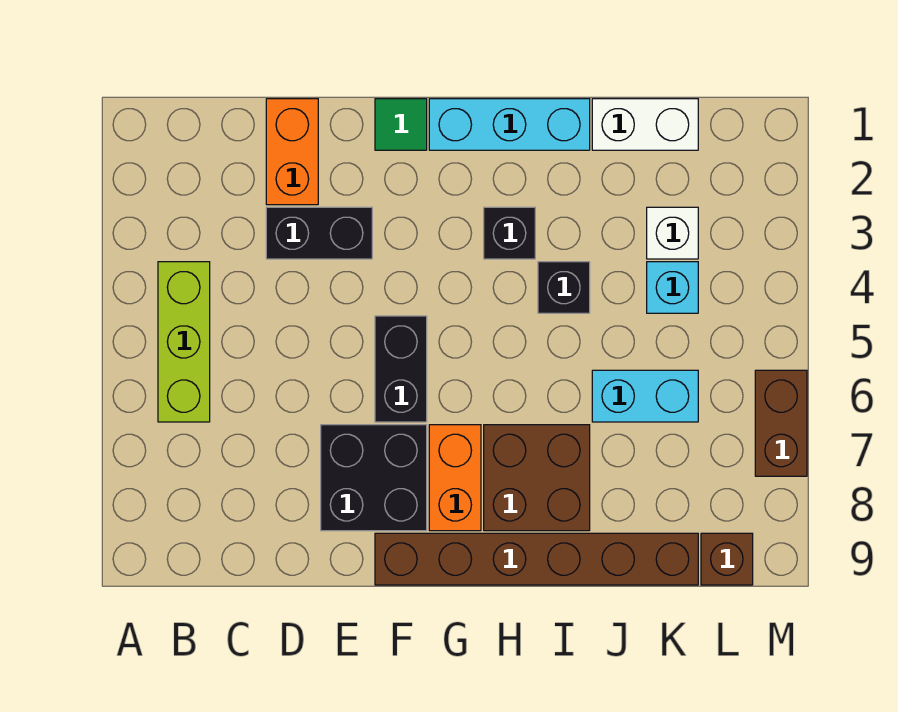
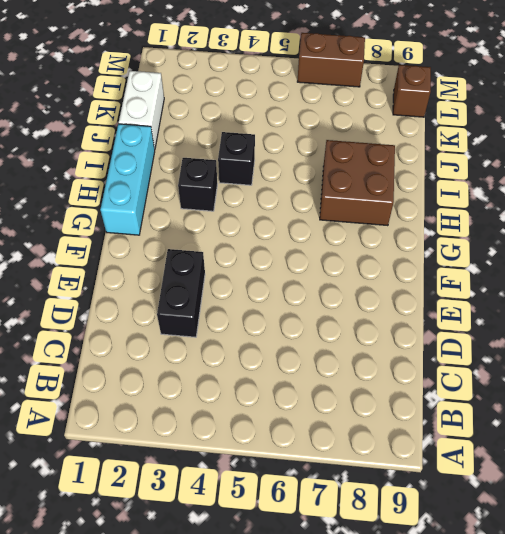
none -> lime brick B4:B6 level 1
none -> orange brick D1:D2 level 1
none -> black brick E7:F8 level 1

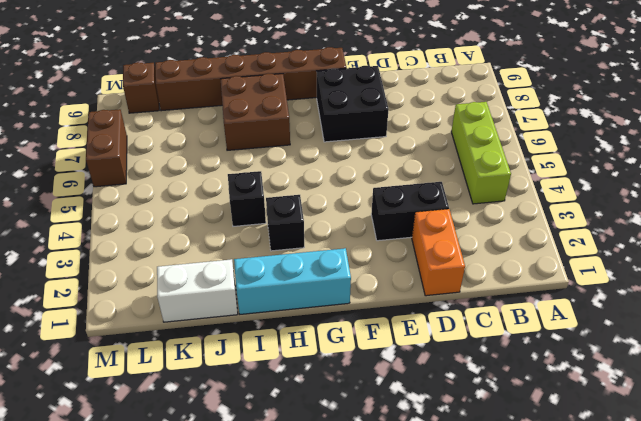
none -> green tile F1 level 1
none -> black brick F5:F6 level 1
none -> orange brick G7:G8 level 1

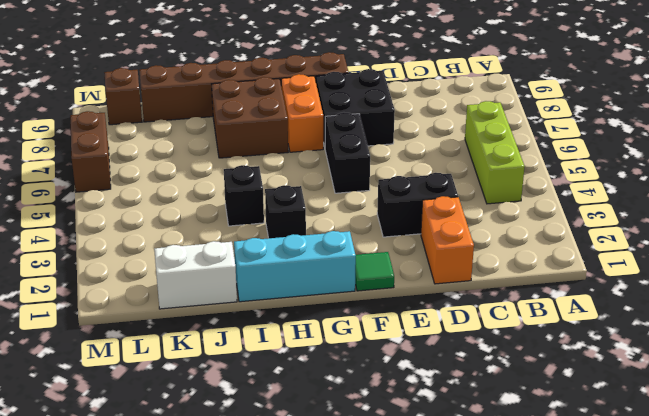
none -> cyan brick J6:K6 level 1
none -> white brick K3 level 1
none -> cyan brick K4 level 1

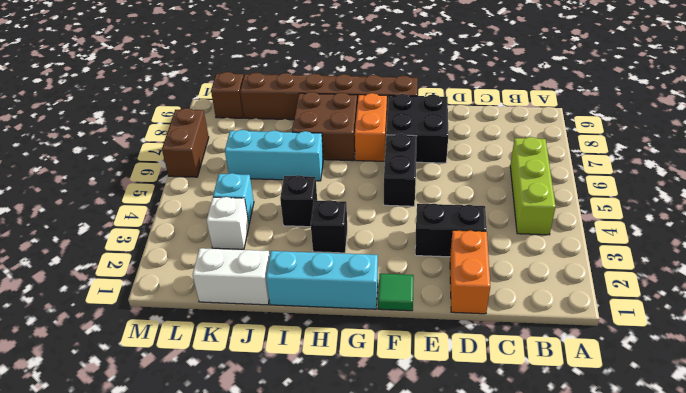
cyan brick I6:K6 level 1 -> cyan brick J6:K6 level 1

